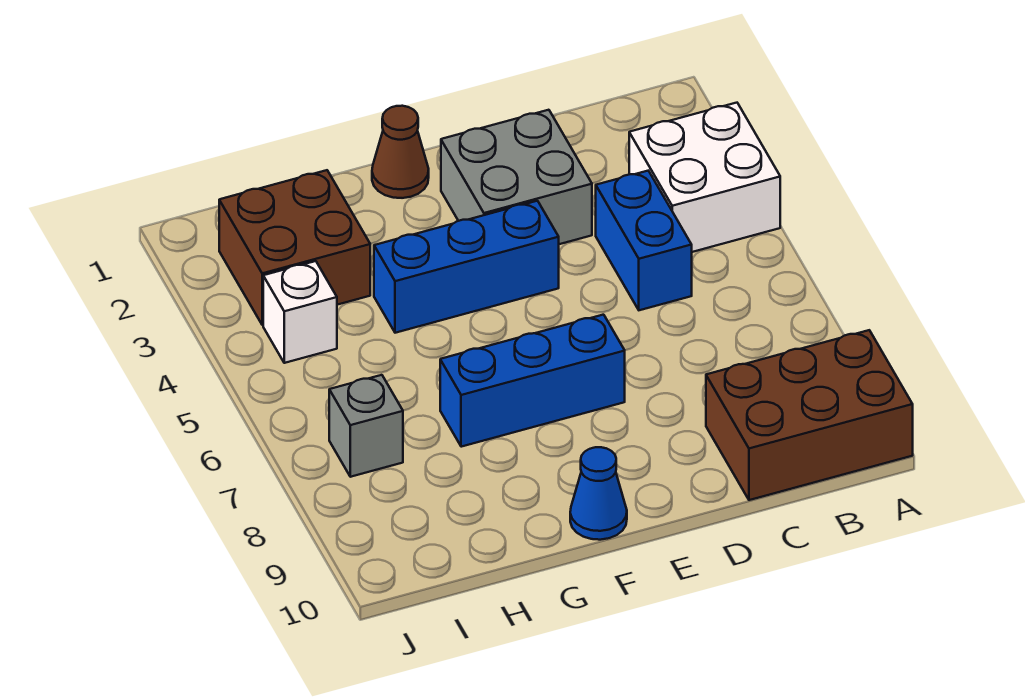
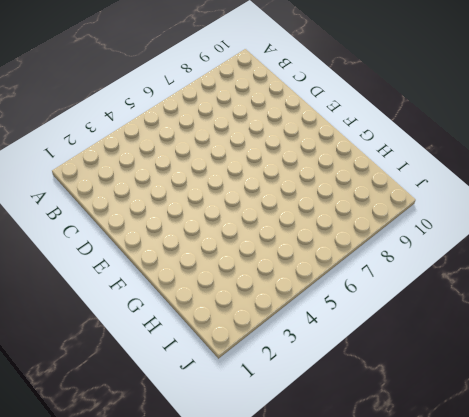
none -> white brick A3:B4 level 1
none -> brown brick A9:C10 level 1

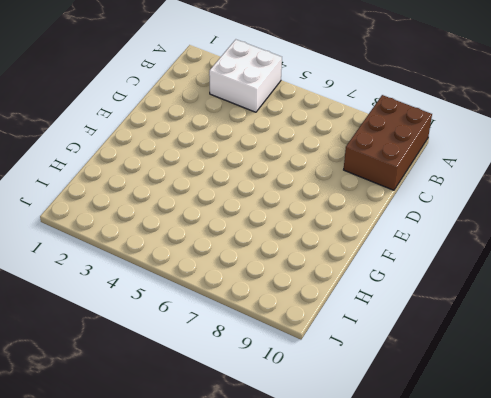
none -> blue brick C4:C5 level 1
none -> grey brick D2:E3 level 1

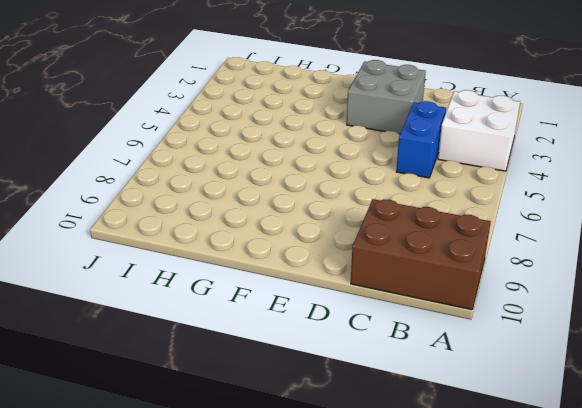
none -> blue brick E4:G4 level 1
none -> blue brick E7:G7 level 1

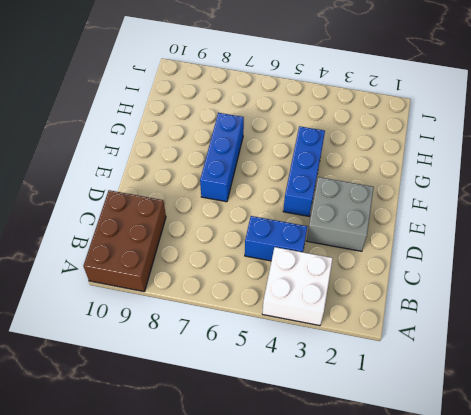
none -> brown cone F1 level 1
none -> blue cone F10 level 1

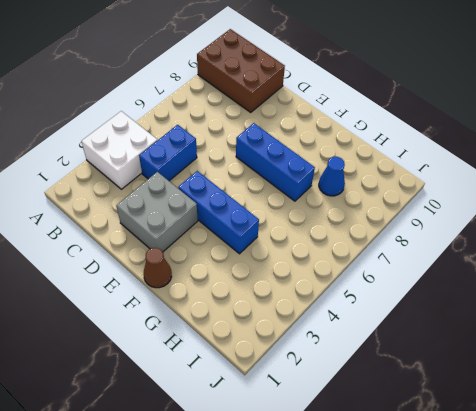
blue cone H8 level 1 -> blue cone F10 level 1
none -> brown brick H2:I3 level 1
none -> white brick I4 level 1

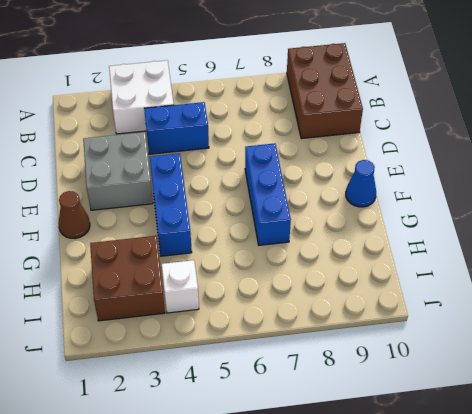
none -> grey brick I7 level 1

